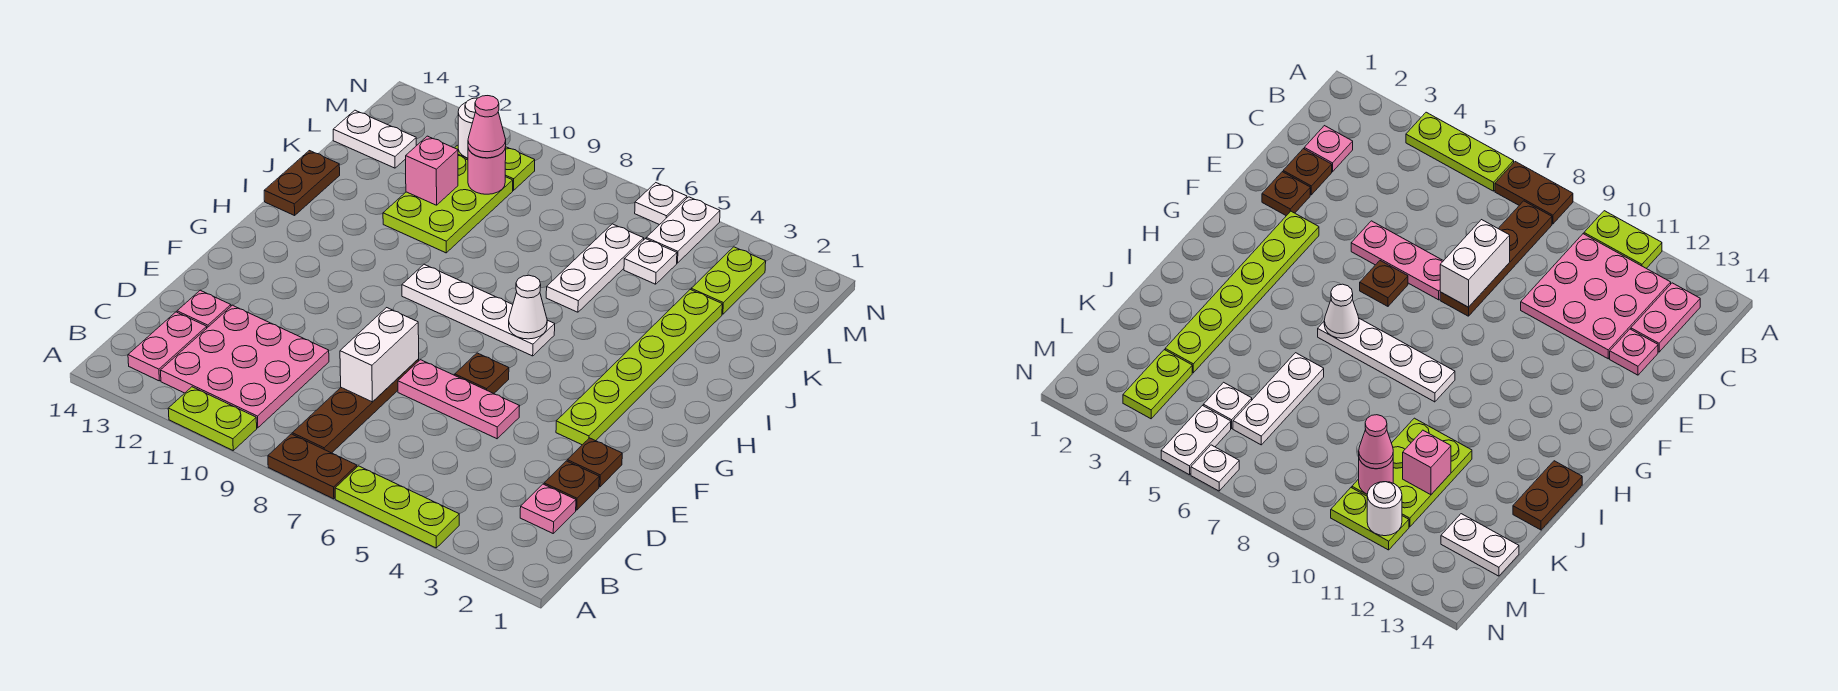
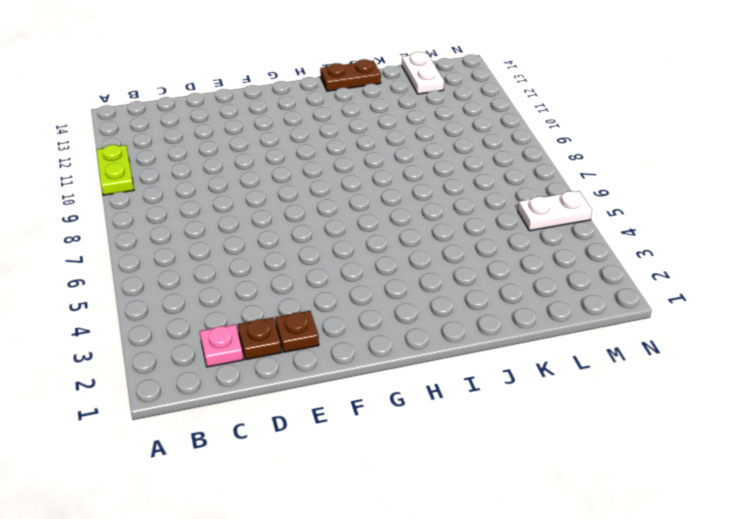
none -> lime plate A4:A6 level 1
none -> brown plate A7:A8 level 1
none -> brown plate B8:E8 level 1

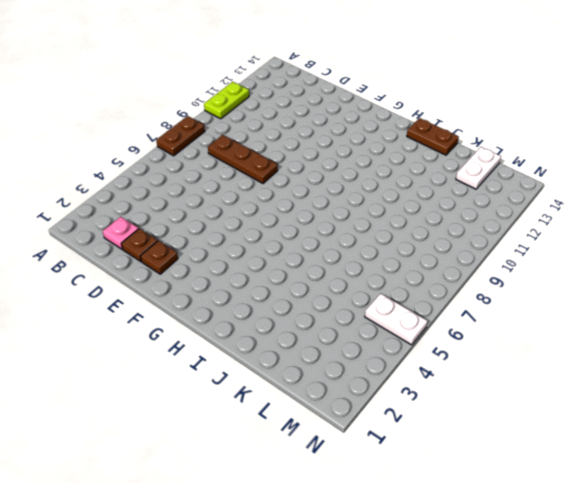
brown plate C8:E8 level 1 -> brown plate B8:E8 level 1
none -> lime plate A4:A6 level 1
none -> pink plate B10:D12 level 1
none -> pink plate B13:C13 level 1

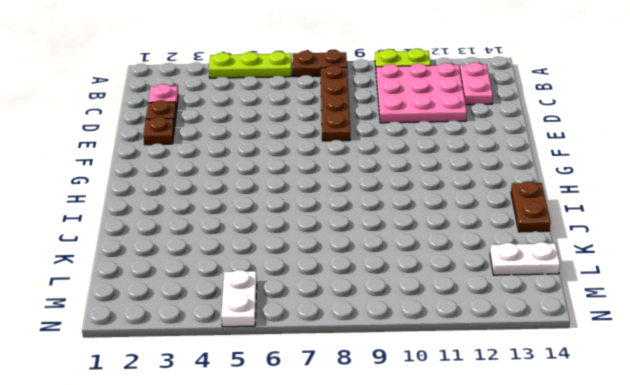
none -> pink plate D13 level 1
none -> pink plate E5:E7 level 1
none -> lime plate F3:K3 level 1

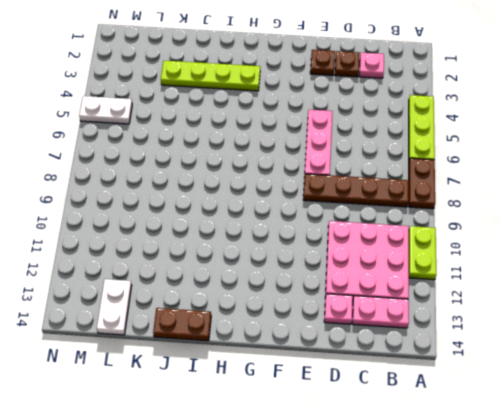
lime plate H3:K3 level 1 -> lime plate F3:K3 level 1
none -> brown plate F6 level 1
none -> white plate H6:H9 level 1
none -> white plate J6:L6 level 1

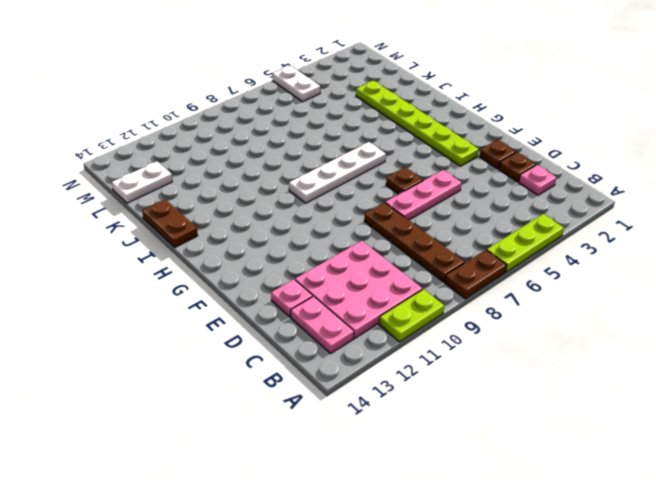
none -> white plate J6:L6 level 1
none -> lime plate J10:L11 level 1
none -> lime plate L3:M3 level 1

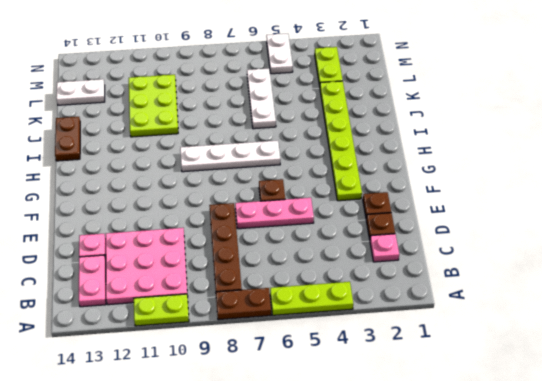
none -> white plate L5 level 1
none -> lime plate M10:M11 level 1
none -> white plate N6 level 1

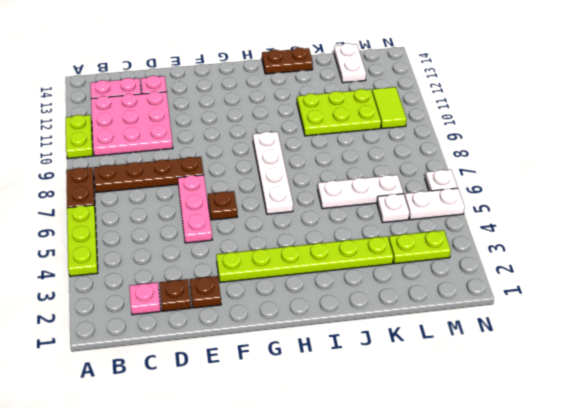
lime tile M10:M11 level 1 -> lime plate M10:M11 level 1
none -> white brick D8:E8 level 2
none -> white cone H6 level 2
none -> pink brick K11 level 2

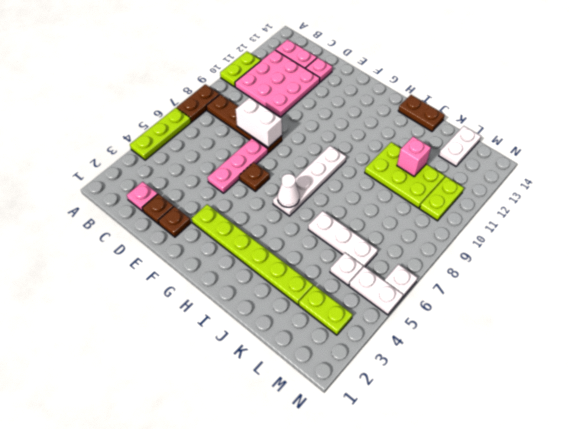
none -> pink round brick L10 level 2
none -> white round brick M11 level 2
none -> pink cone L10 level 3

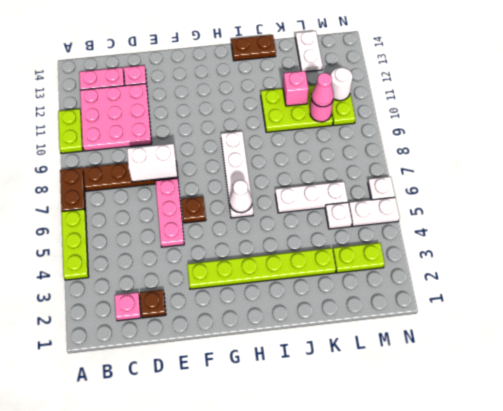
none -> brown plate E2 level 1

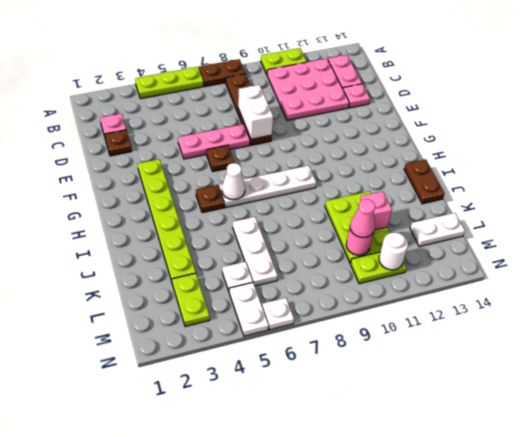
brown plate H5 level 1 -> brown plate E2 level 1

